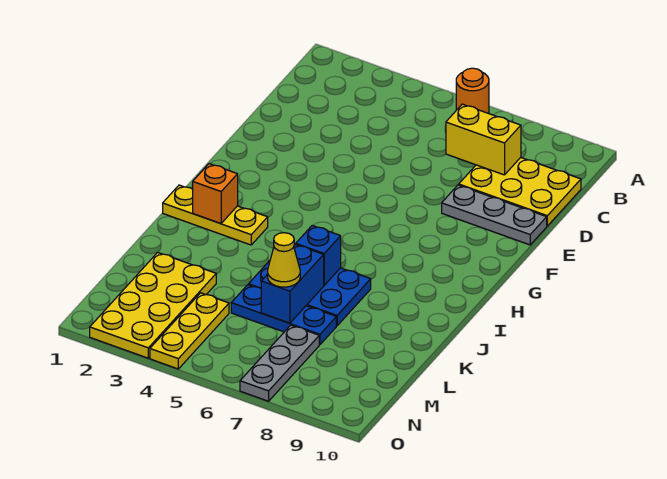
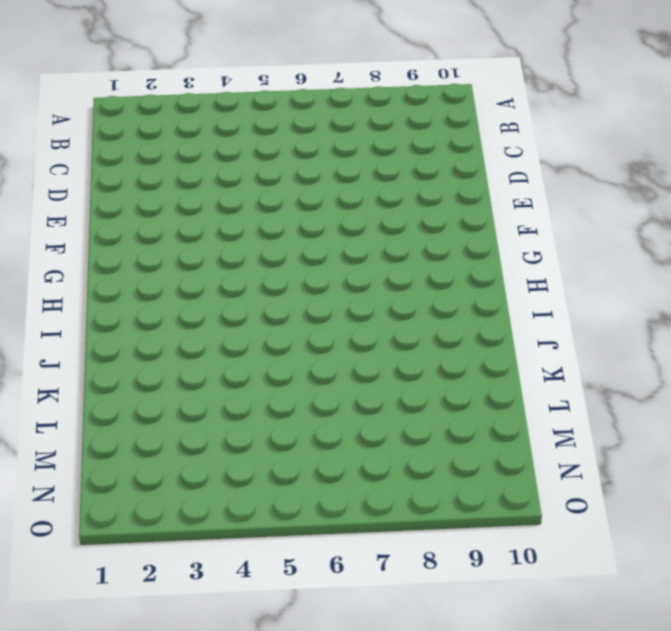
none -> orange round brick A6 level 1
none -> yellow plate C8:D10 level 1
none -> grey plate E8:E10 level 1

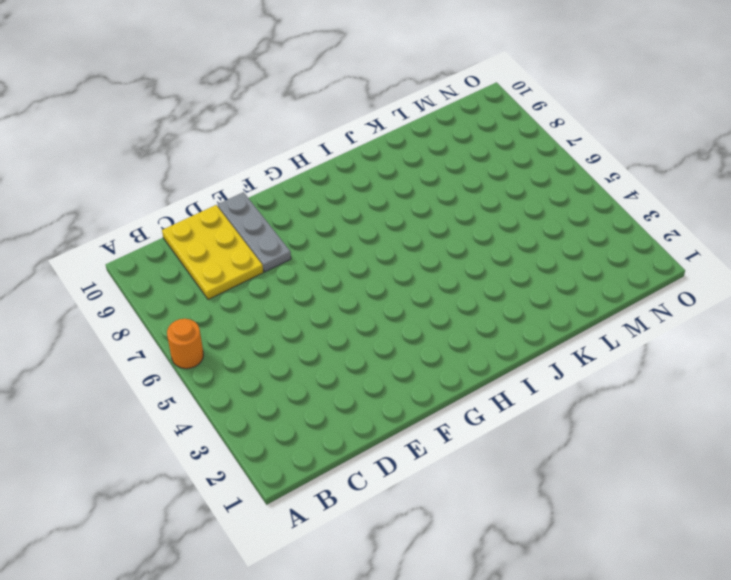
none -> yellow plate I1:I3 level 1
none -> blue plate J5:K7 level 1
none -> yellow plate L2:O3 level 1

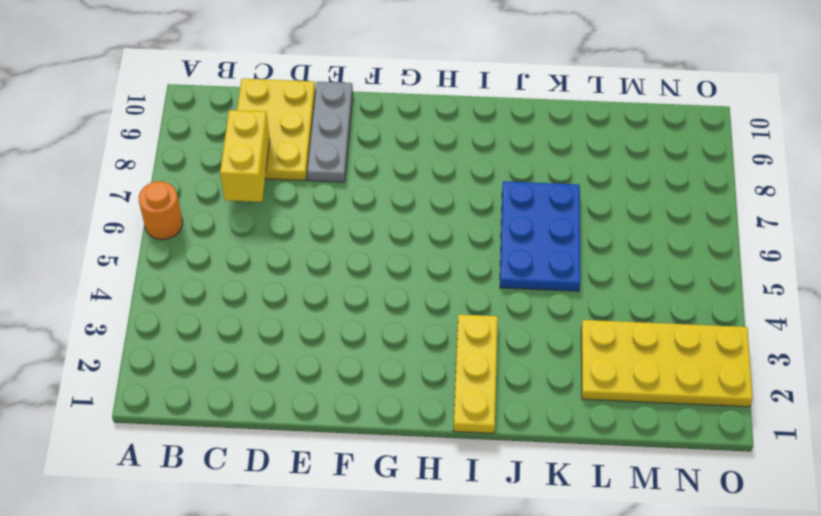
none -> blue plate L5:L7 level 1
none -> yellow plate M4:O4 level 1
none -> grey plate M7:O7 level 1

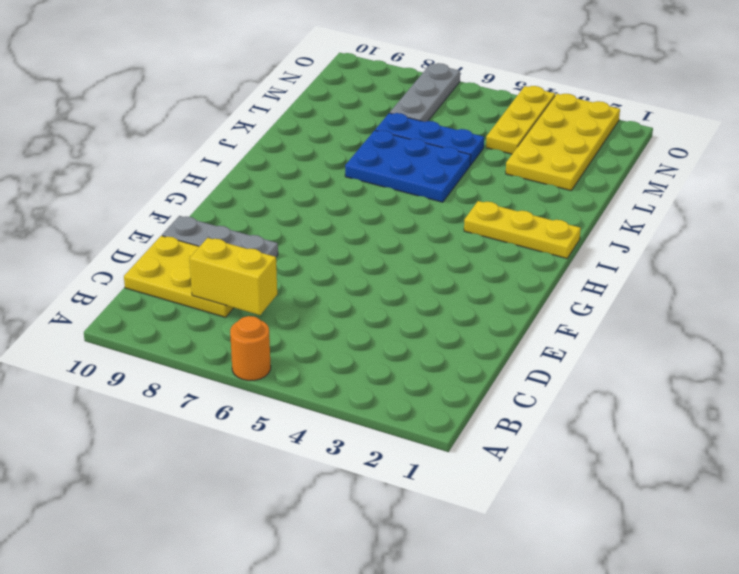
none -> orange brick I2 level 2
none -> blue brick J6 level 2
none -> blue brick K6:L6 level 2

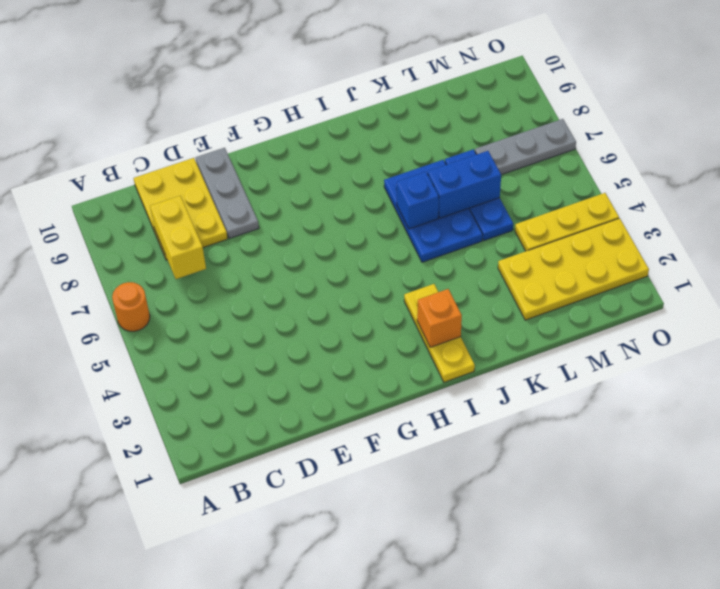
none -> yellow cone L6 level 3

